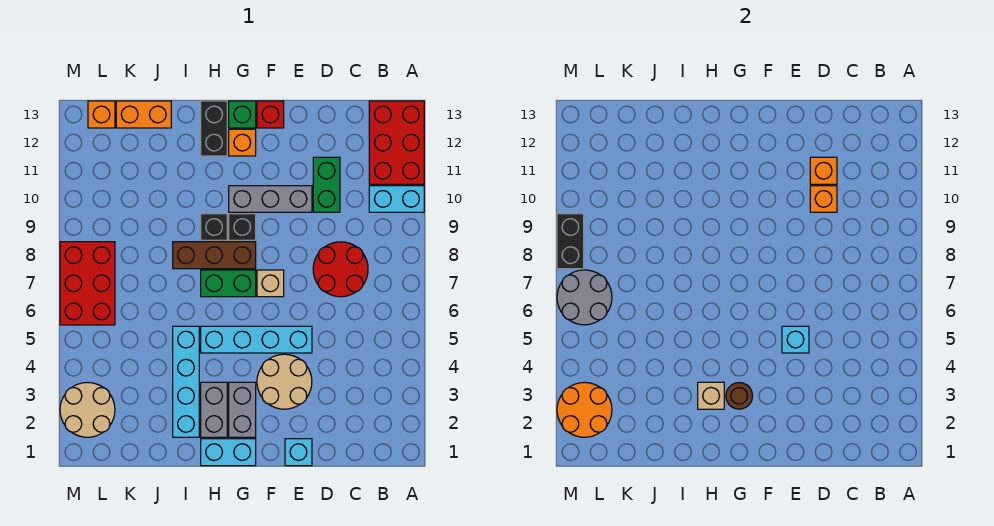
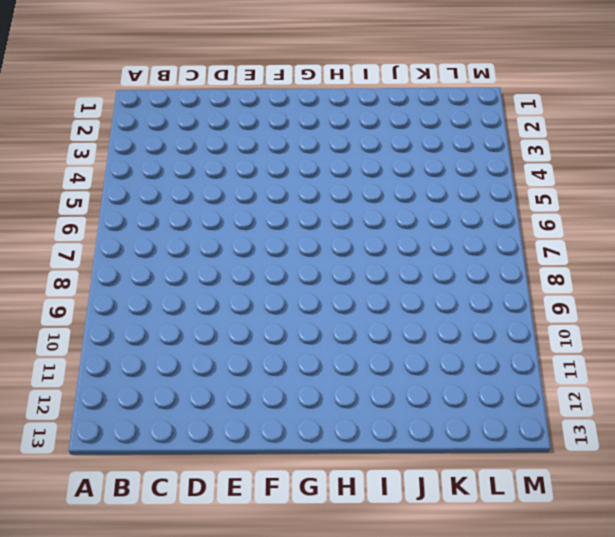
none -> cyan brick A10:B10 level 1
none -> red brick A11:B13 level 1
none -> red round brick C7:D8 level 1
none -> green brick D10:D11 level 1

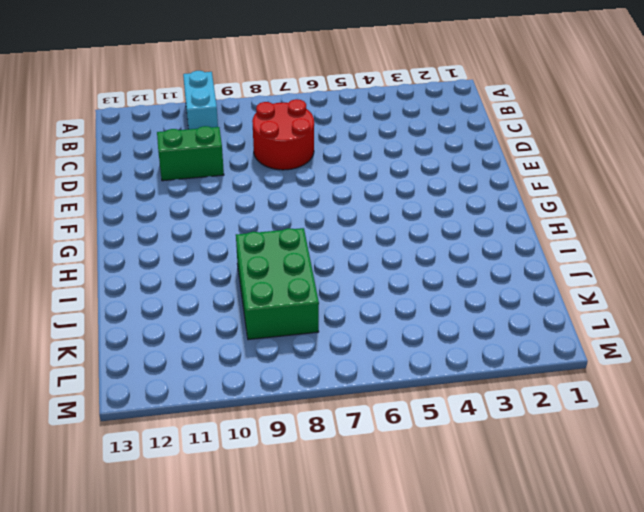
green brick I8:K9 level 1 -> brown brick G8:I8 level 1
none -> red brick A11:B13 level 1
none -> cyan brick E1 level 1
none -> tan round brick E3:F4 level 1
none -> cyan brick E5:H5 level 1

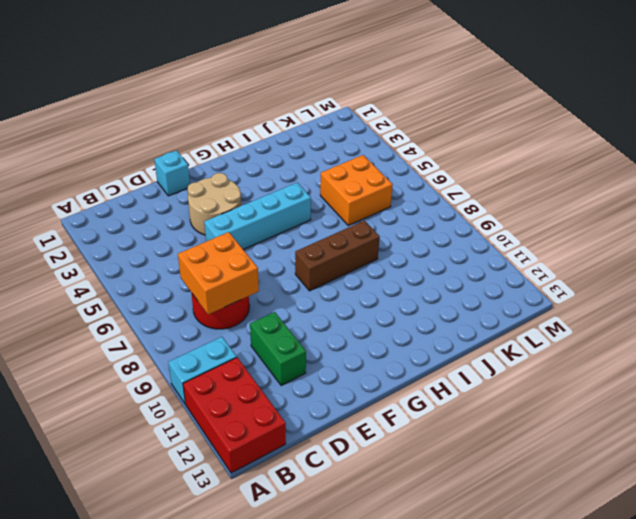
orange brick C7:D8 level 2 -> none
orange brick J5:K6 level 1 -> none
none -> grey brick E10:G10 level 1
none -> tan brick F7 level 1
none -> red brick F13 level 1
none -> cyan brick G1:H1 level 1

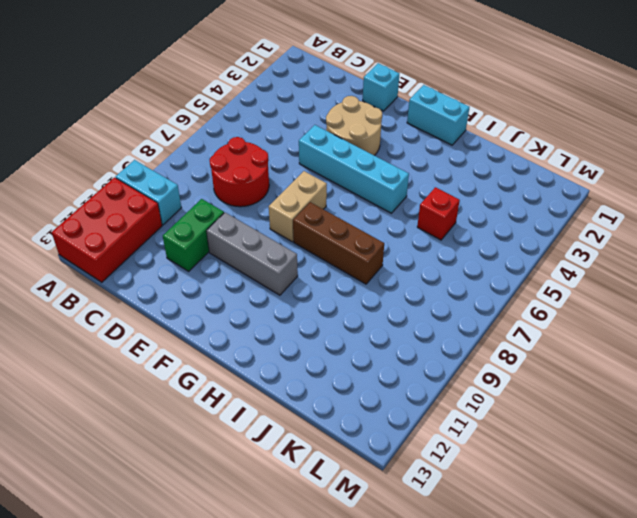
tan brick F7:F8 level 1 -> tan brick F7 level 1
red brick J5 level 1 -> red brick F13 level 1
none -> grey brick G2:G3 level 1
none -> green brick G7:H7 level 1
none -> black brick G9 level 1
none -> orange brick G12 level 1

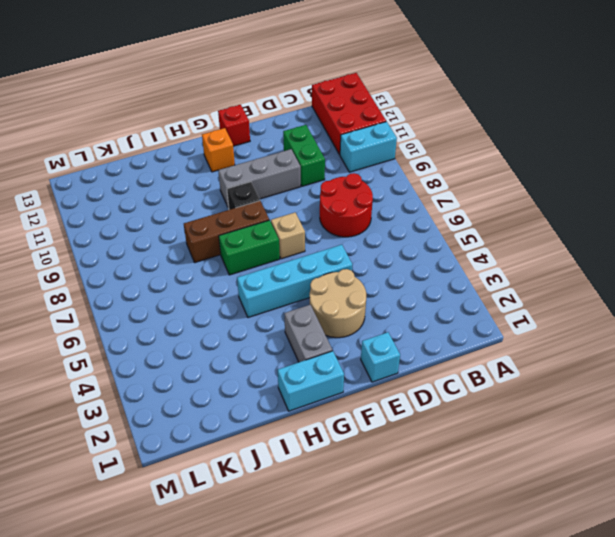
none -> green brick G13 level 1
none -> grey brick H2:H3 level 1
none -> black brick H9 level 1
none -> black brick H12:H13 level 1

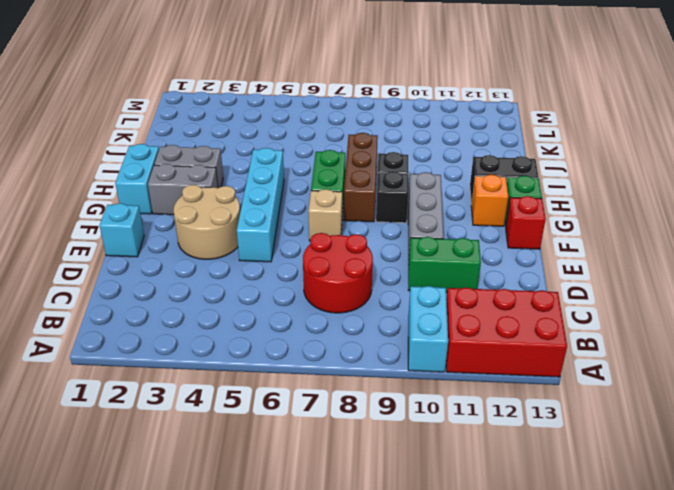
none -> cyan brick I2:I5 level 1
none -> orange brick J13:K13 level 1
none -> tan round brick L2:M3 level 1
none -> red brick L6:M8 level 1

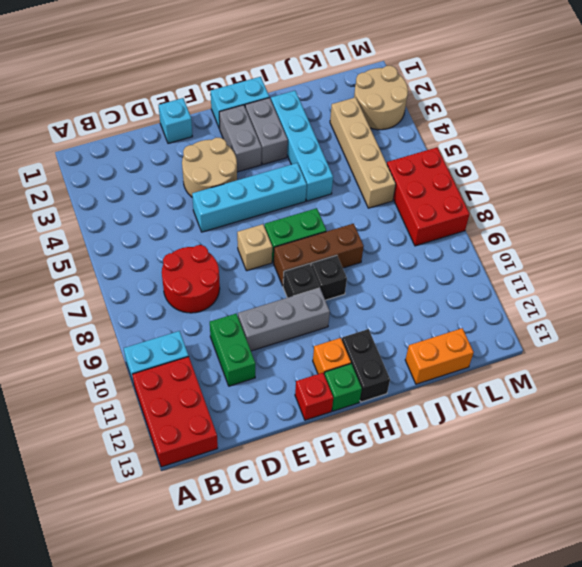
tan brick K3:K6 level 1 -> none
none -> orange brick L13 level 1
none -> orange brick D10 level 2
none -> orange brick D11 level 2
none -> cyan brick E5 level 2

